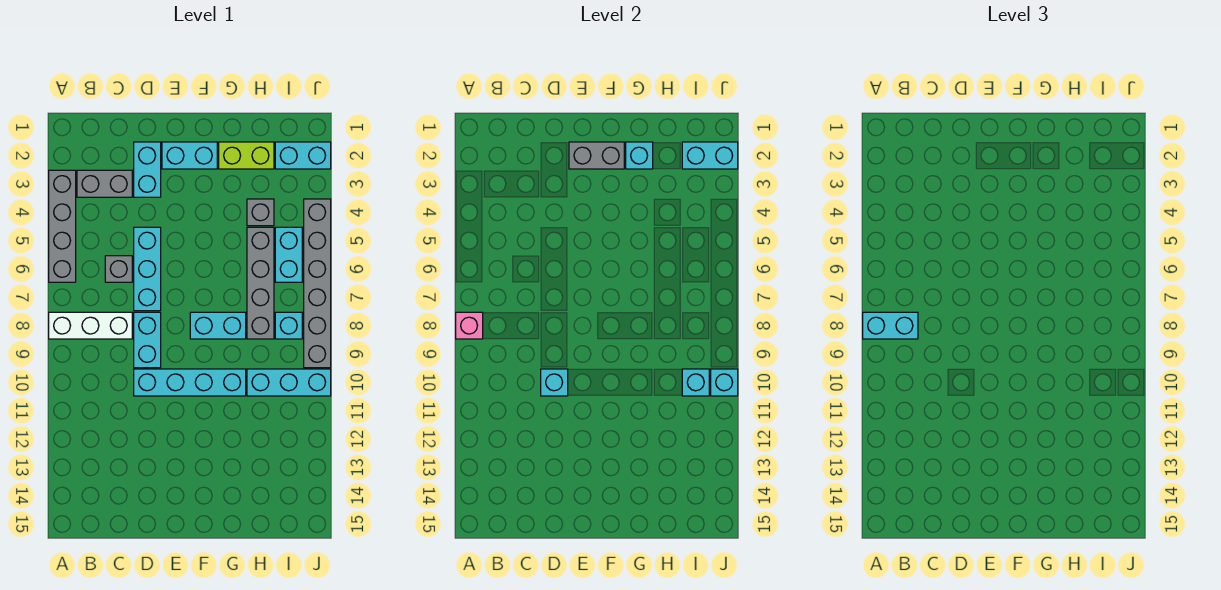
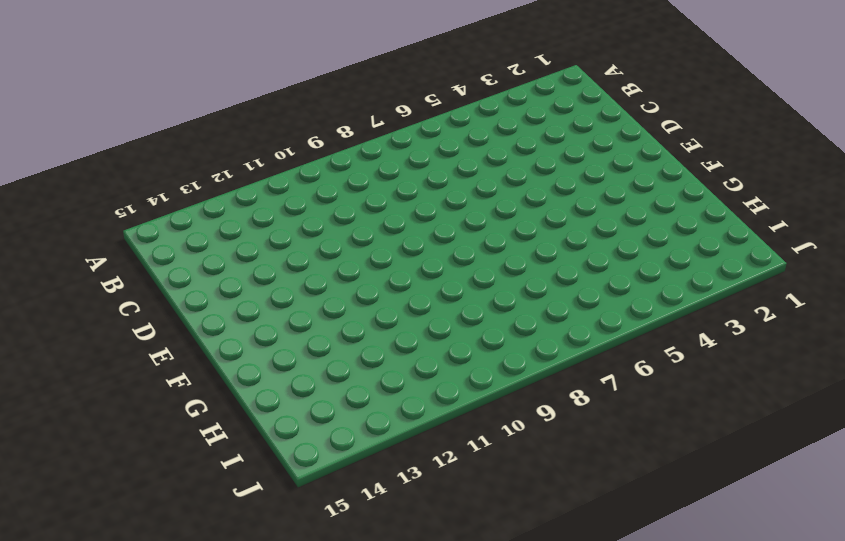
none -> grey brick A3:A6 level 1
none -> white brick A8:C8 level 1
none -> grey brick B3:C3 level 1

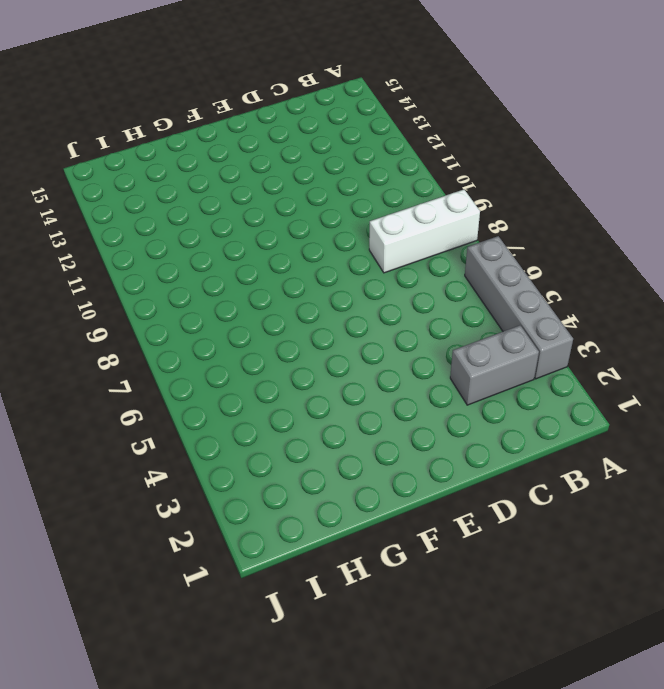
none -> grey brick C6 level 1
none -> cyan brick D2:D3 level 1
none -> cyan brick D5:D7 level 1

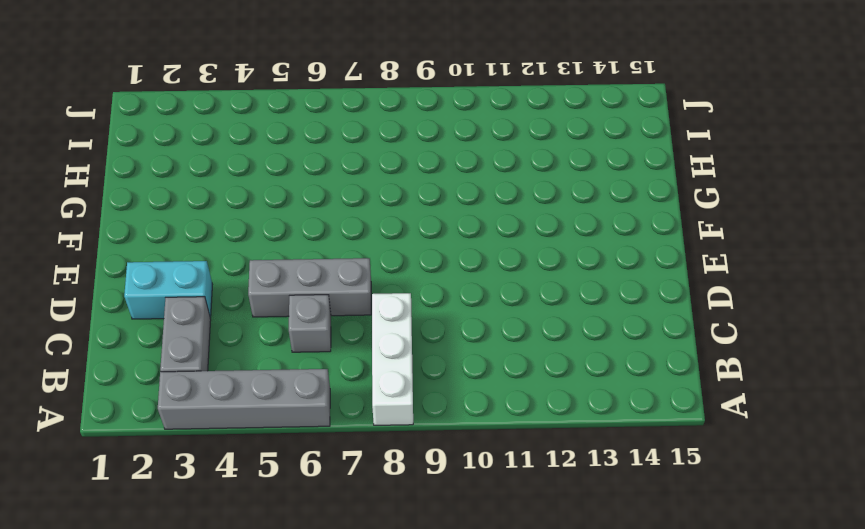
grey brick D5:D7 level 1 -> cyan brick D5:D7 level 1
none -> cyan brick D8:D9 level 1
none -> cyan brick D10:G10 level 1
none -> cyan brick E2:F2 level 1

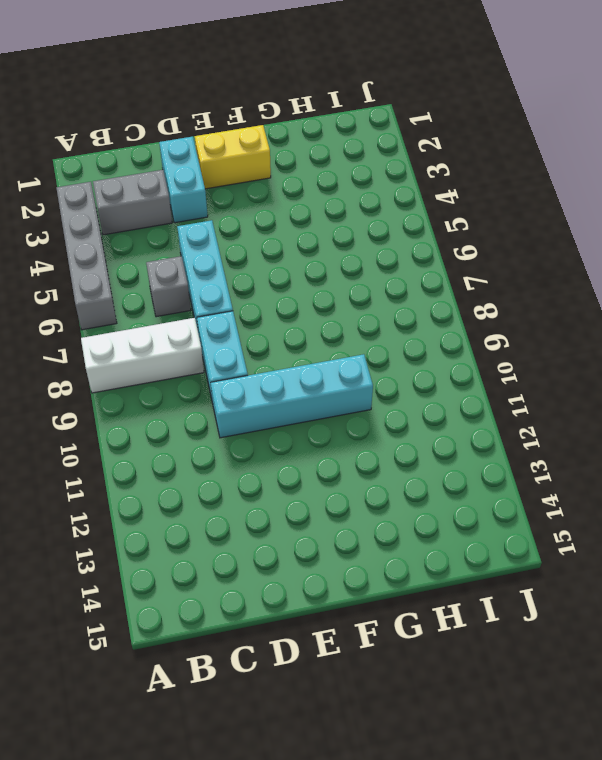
yellow brick E2:F2 level 1 -> cyan brick E2:F2 level 1
none -> cyan brick F8:G8 level 1
none -> lime brick G2:H2 level 1
none -> grey brick H4 level 1

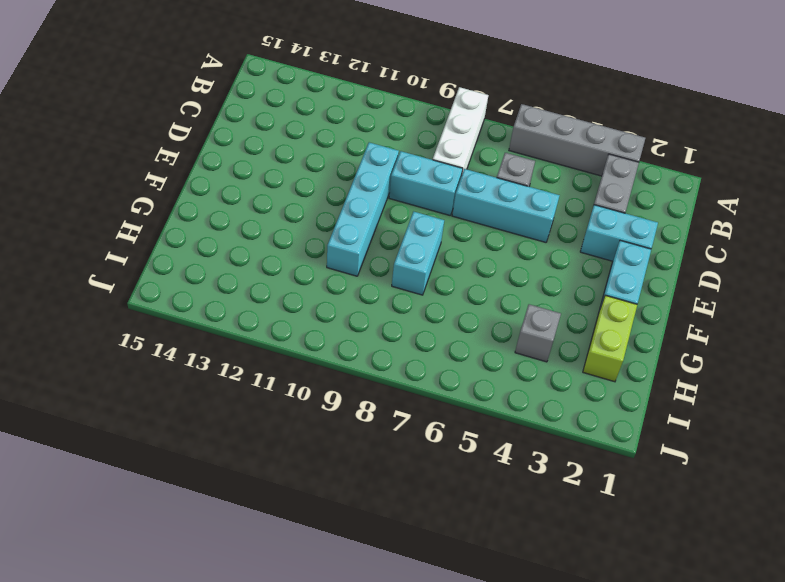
none -> grey brick H5:H8 level 1
none -> cyan brick H10:J10 level 1
none -> cyan brick I2:J2 level 1

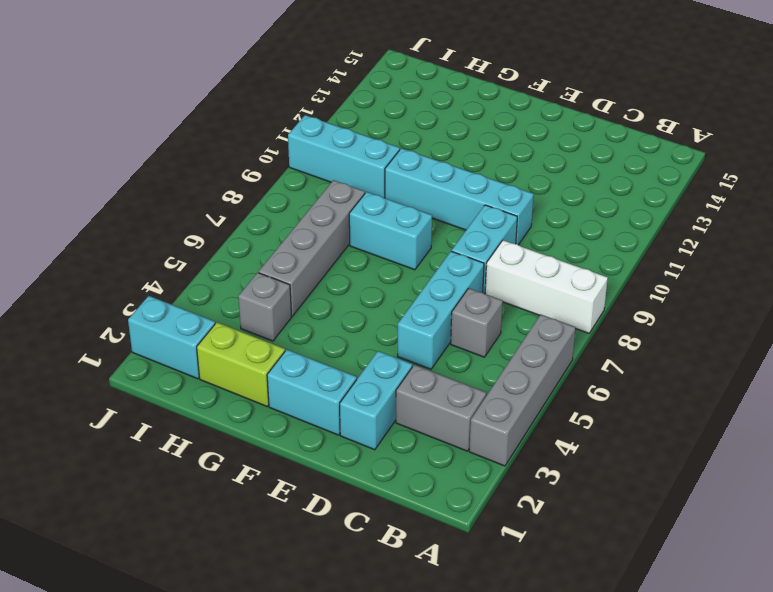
none -> cyan brick I5:I6 level 1
none -> cyan brick I8 level 1
none -> grey brick J4:J9 level 1

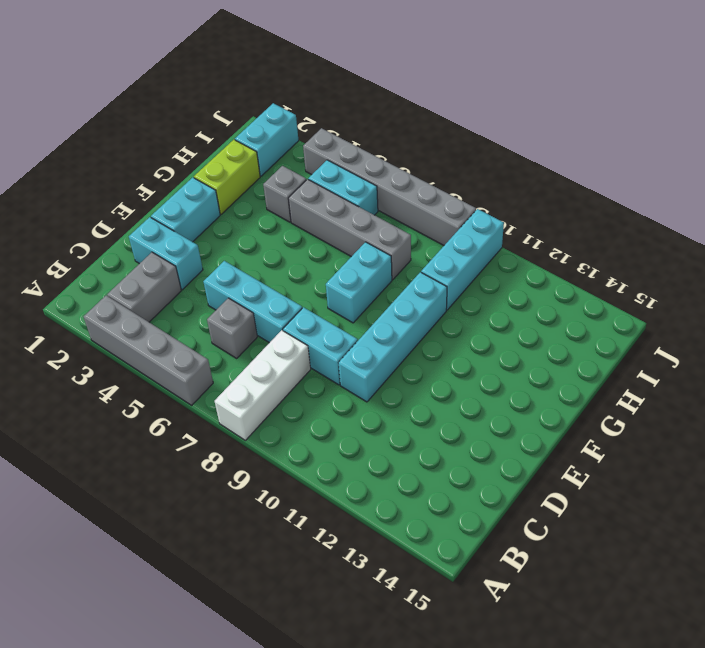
none -> cyan brick I8 level 1
none -> pink brick A8 level 2
none -> cyan brick D10 level 2

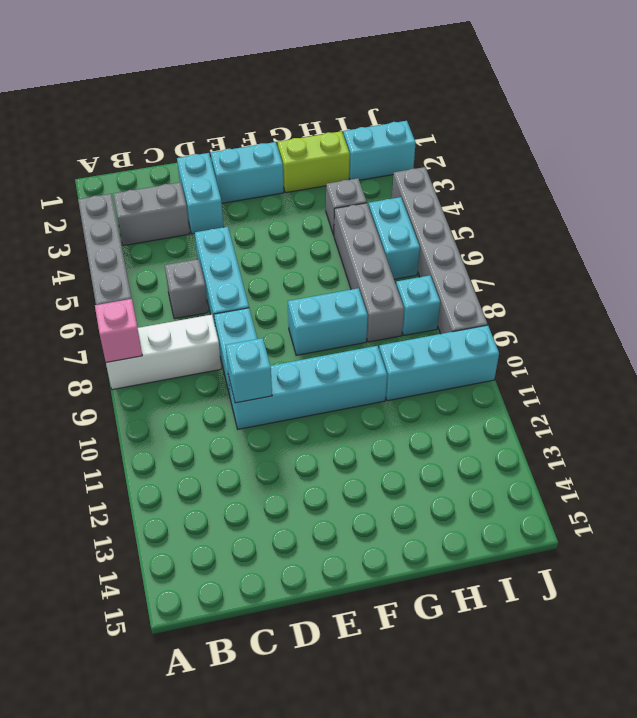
none -> grey brick E2:F2 level 2
none -> cyan brick G2 level 2
none -> cyan brick I2:J2 level 2

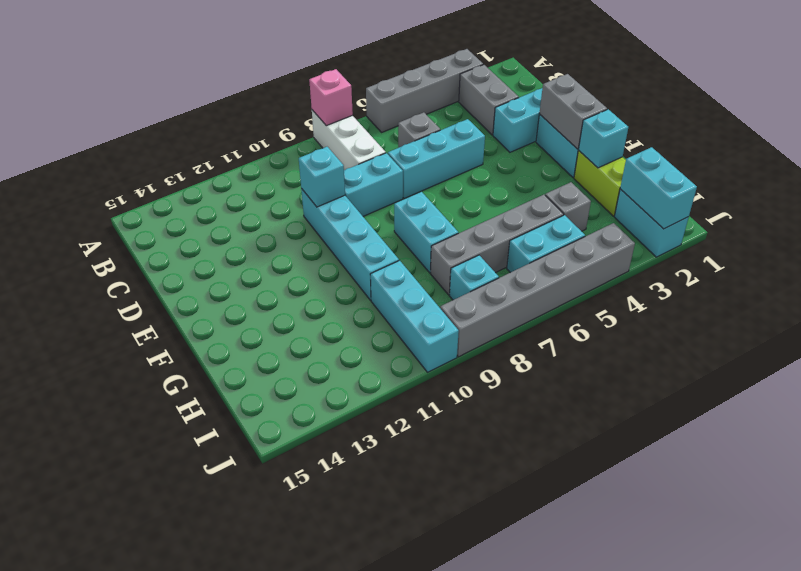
none -> cyan brick I10 level 2
none -> cyan brick J10 level 2
none -> cyan brick A8:B8 level 3

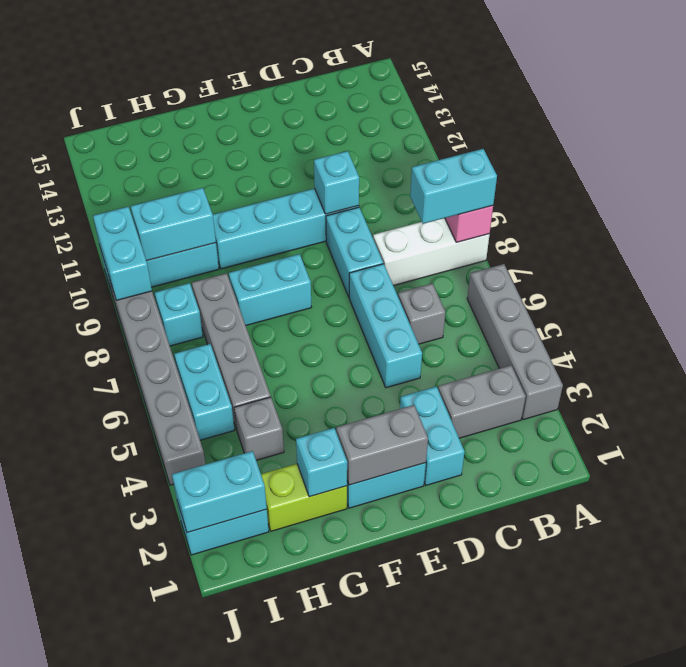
cyan brick H10:I10 level 2 -> cyan brick I10 level 2
cyan brick J9:J10 level 2 -> cyan brick J10 level 2

